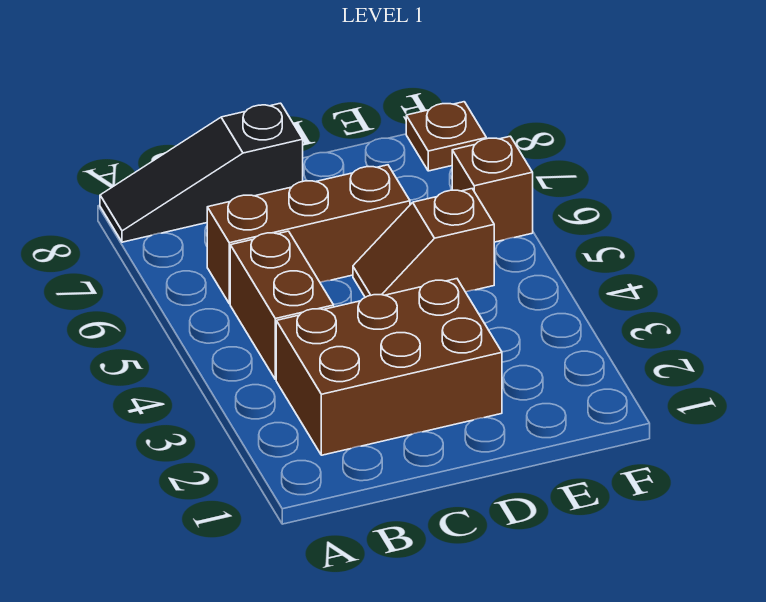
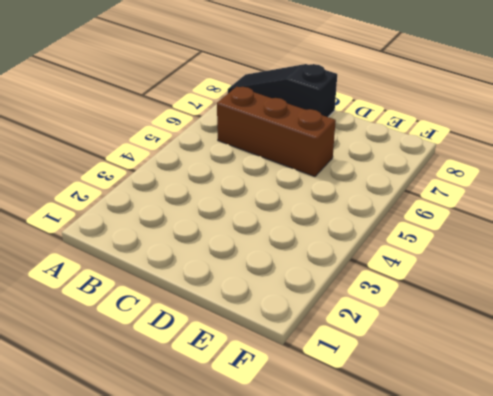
none -> brown brick B2:D3 level 1
none -> brown brick B4:B5 level 1

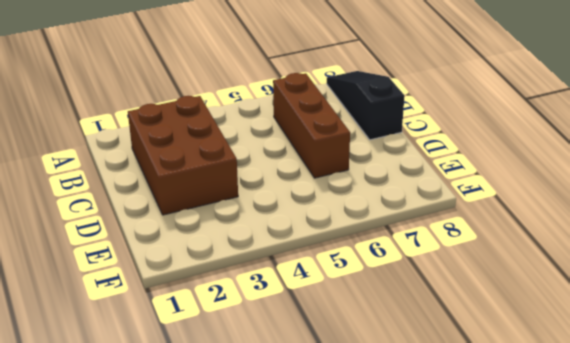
none -> brown brick B4:B5 level 1
none -> brown slope D5:E5 level 1 top E

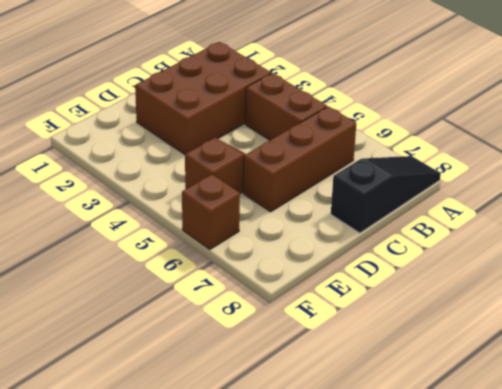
none -> brown plate F8 level 1

